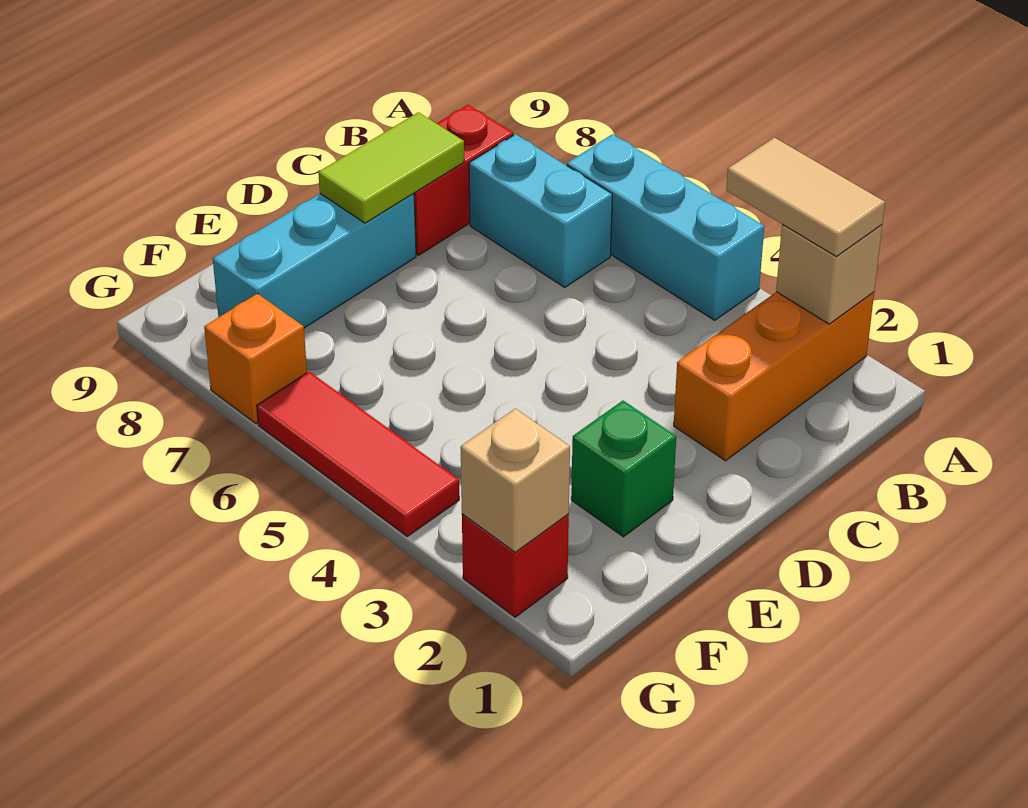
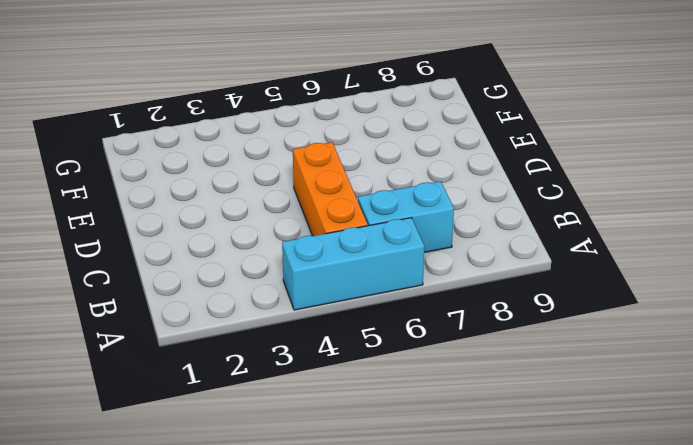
orange brick B5:D5 level 1 -> orange brick A2:C2 level 1
none -> red brick B8:C8 level 1
none -> cyan brick D8:F8 level 1
none -> green brick E2 level 1

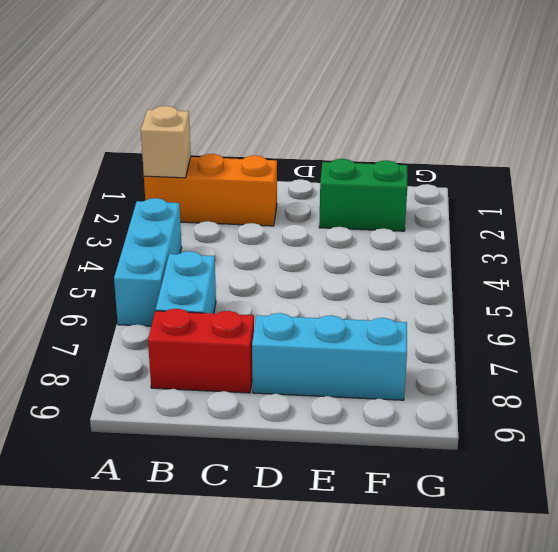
green brick E2:F2 level 1 -> green brick E2 level 1
none -> red brick G2 level 1
none -> red tile G4:G6 level 1
none -> orange brick G7 level 1

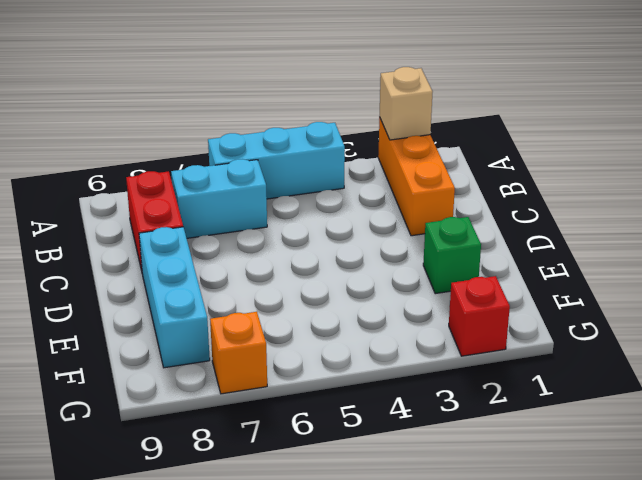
none -> red tile G4:G6 level 1
none -> lime tile C8:D8 level 2
none -> tan brick G2 level 2

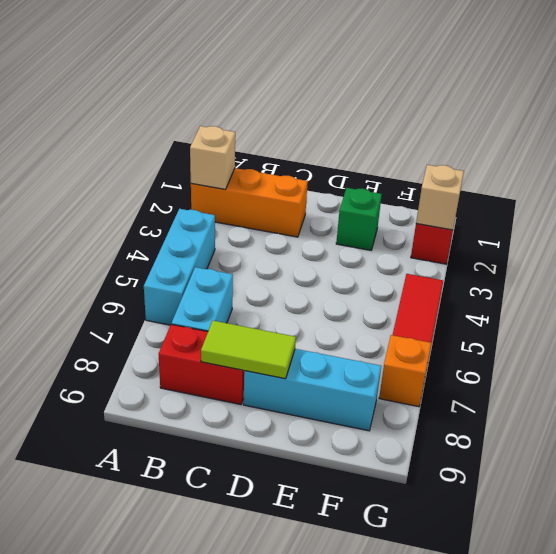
none -> tan tile A2:A3 level 3

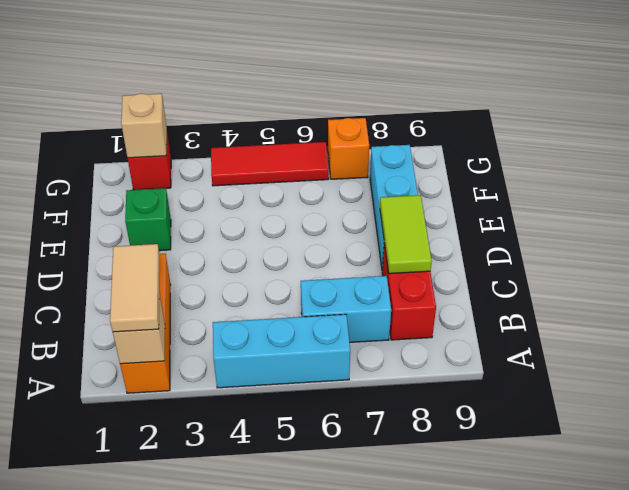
tan tile A2:B2 level 3 -> tan tile A2:A3 level 3

